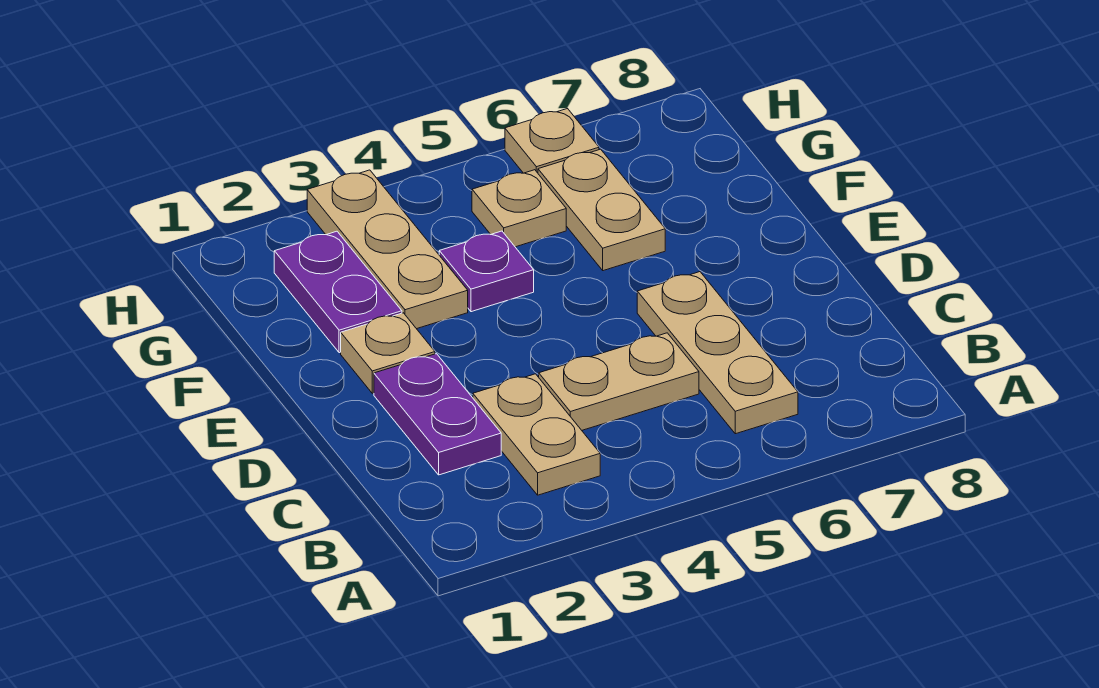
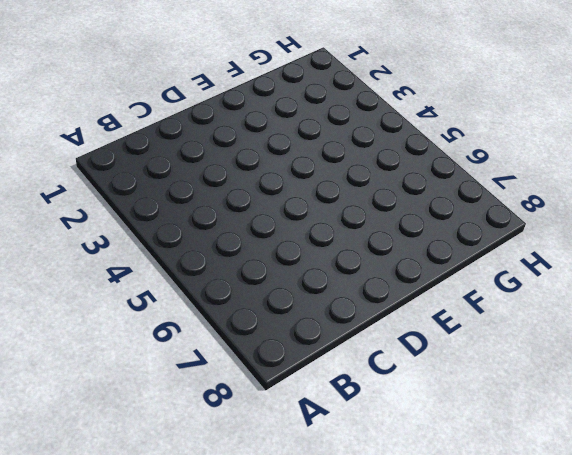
none -> tan plate B3:C3 level 1
none -> tan plate B6:D6 level 1

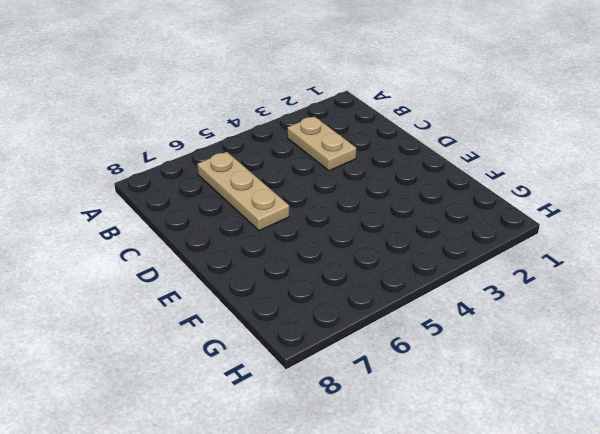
none -> purple plate C2:D2 level 1
none -> tan plate C4:C5 level 1

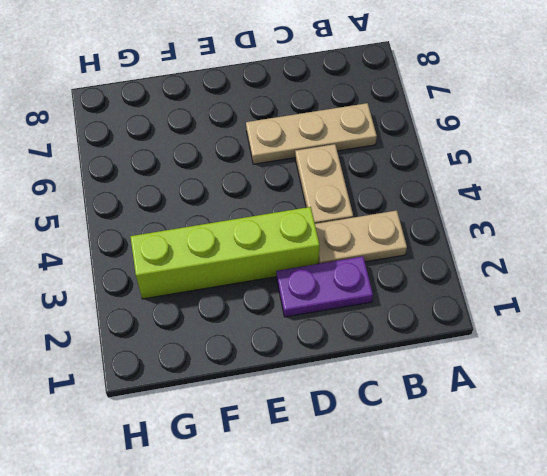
lime brick D3:G3 level 1 -> tan plate F3:H3 level 1
none -> tan plate E2 level 1
none -> purple plate F2:G2 level 1

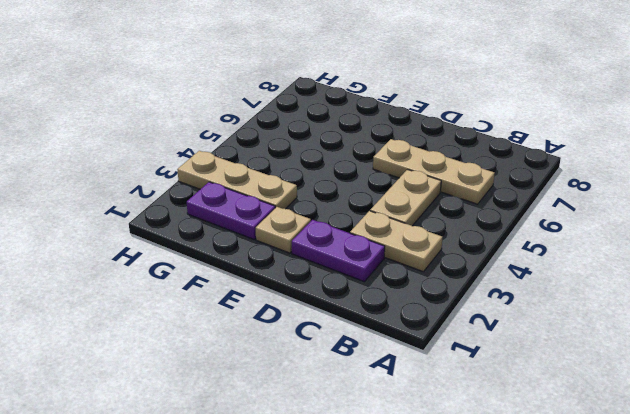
none -> purple plate F4 level 1
none -> tan plate F6:G6 level 1

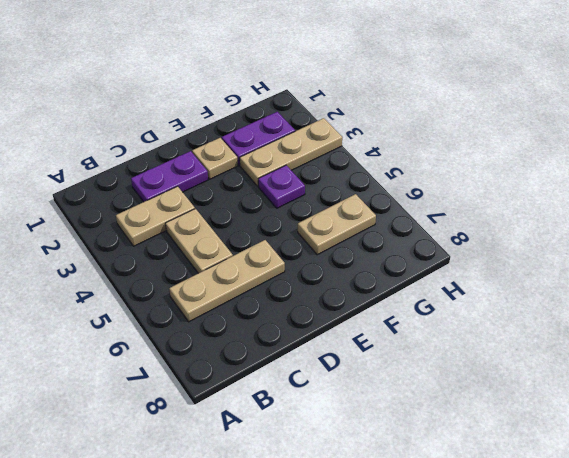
none -> tan plate G5 level 1
none -> tan plate H6 level 1

